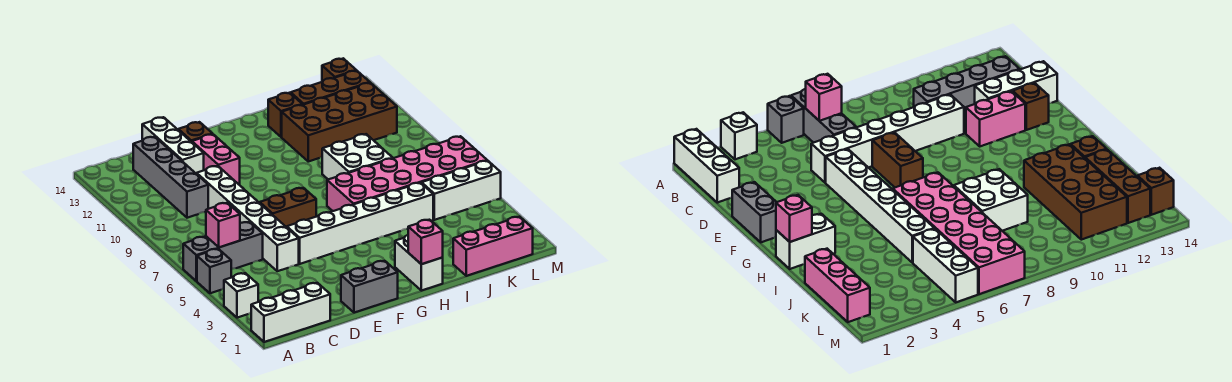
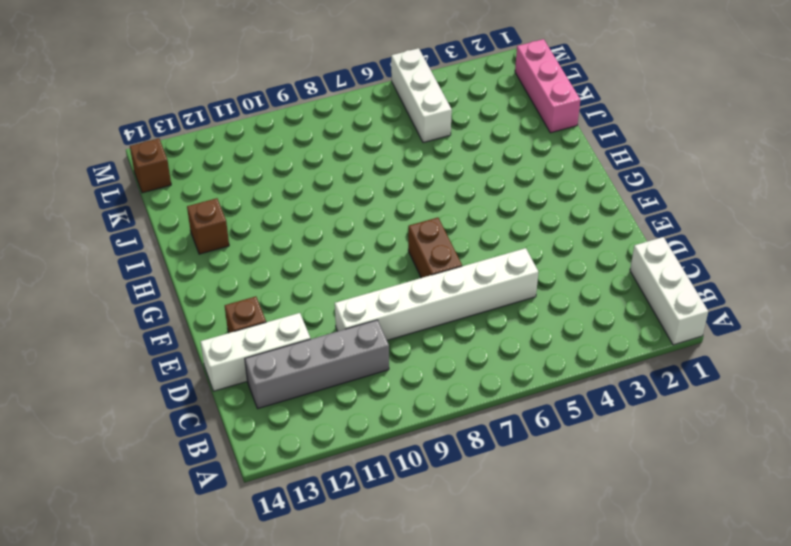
none -> white brick A3 level 1
none -> grey brick A5 level 1
none -> grey brick A6:C6 level 1

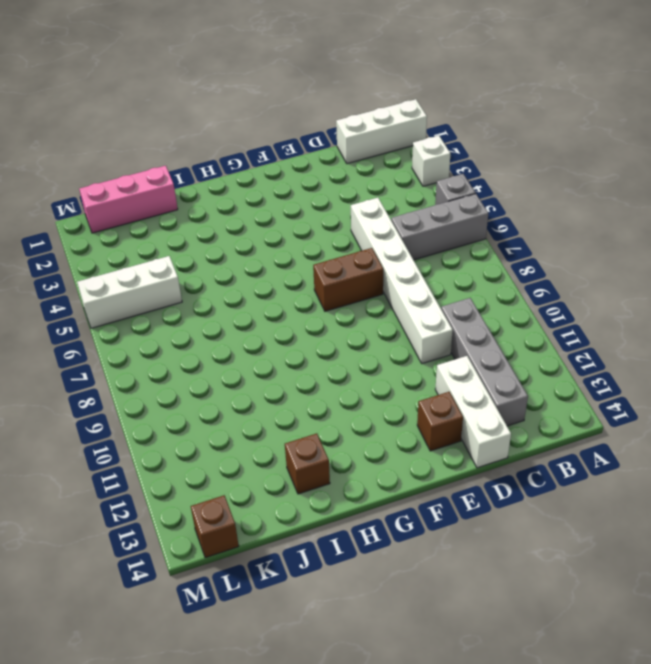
none -> grey brick E1:F1 level 1
none -> white brick E5:J5 level 1
none -> pink brick E11:E12 level 1

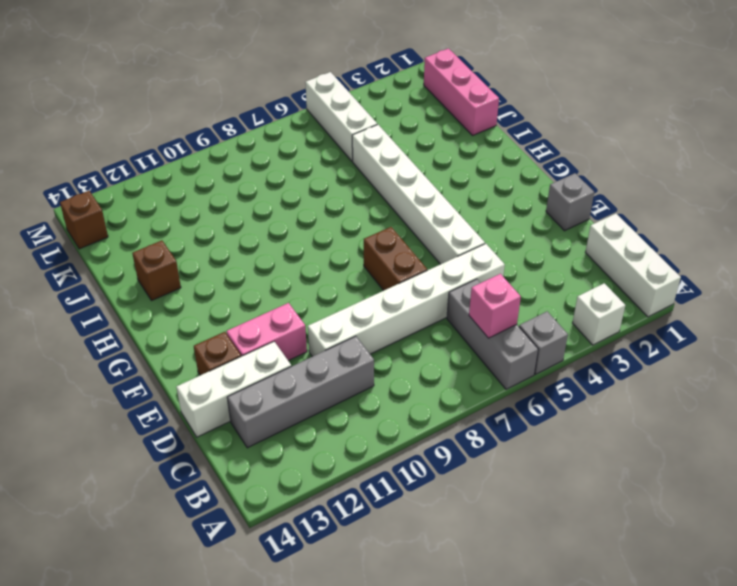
grey brick E1 level 1 -> grey brick E1:F1 level 1
none -> white brick H1:H2 level 1
none -> pink brick H6:M7 level 1
none -> white brick I8:J9 level 1

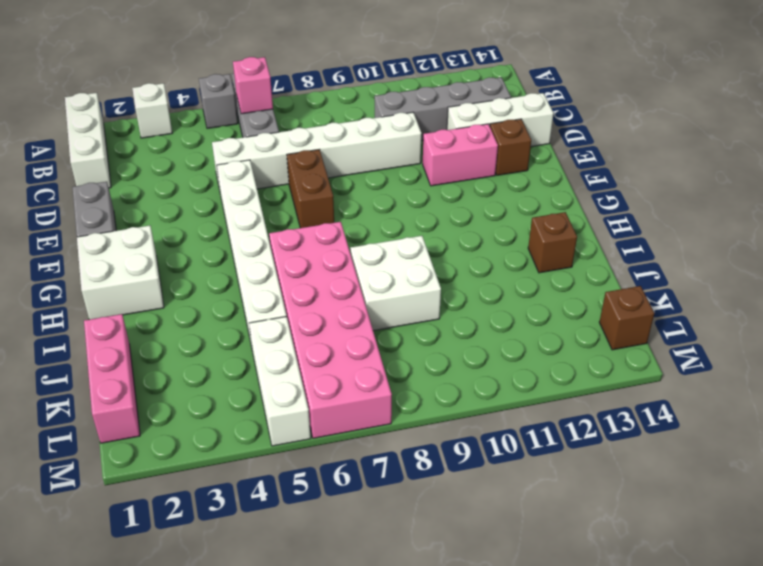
white brick G1:H2 level 1 -> white brick H1:H2 level 1
none -> brown brick I11:L12 level 1
none -> brown brick J13:L13 level 1
none -> pink brick H1 level 2

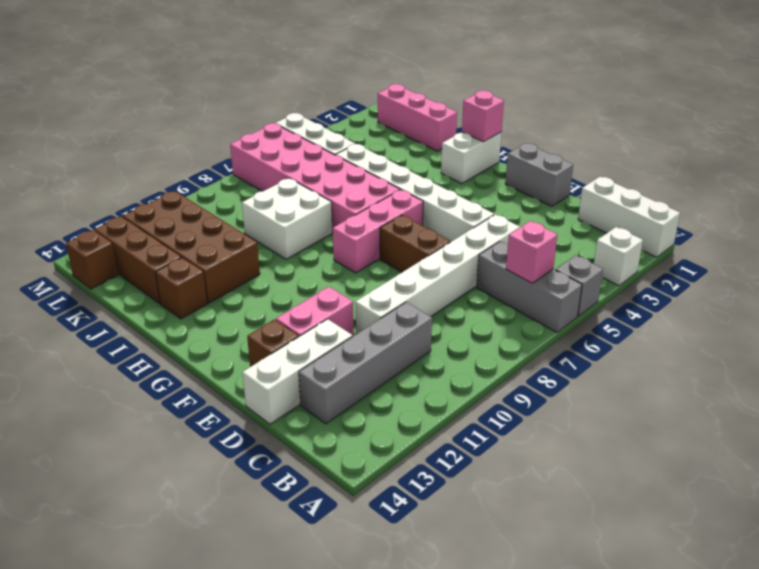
pink brick G6:G8 level 1 -> none

